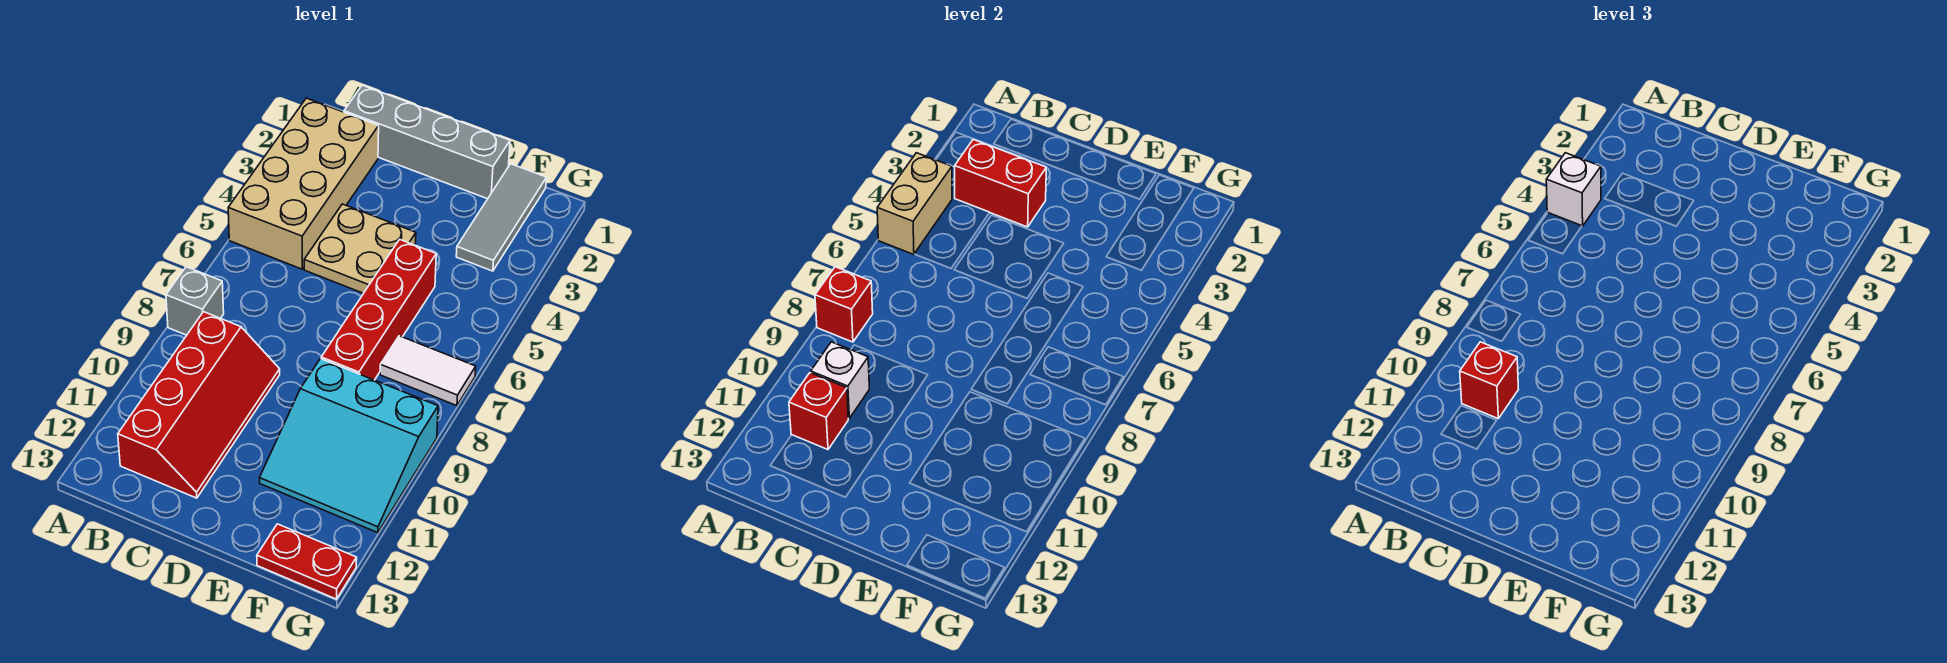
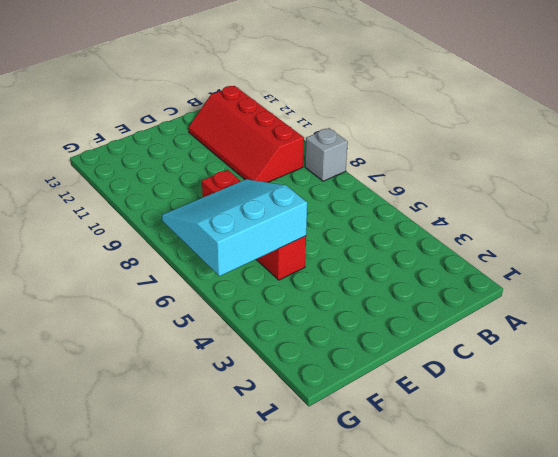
cyan slope E5:G7 level 2 top 5 -> cyan slope E9:G11 level 1 top 9
none -> tan brick A2:B5 level 1
none -> grey brick B1:E1 level 1
none -> tan plate C4:D5 level 1

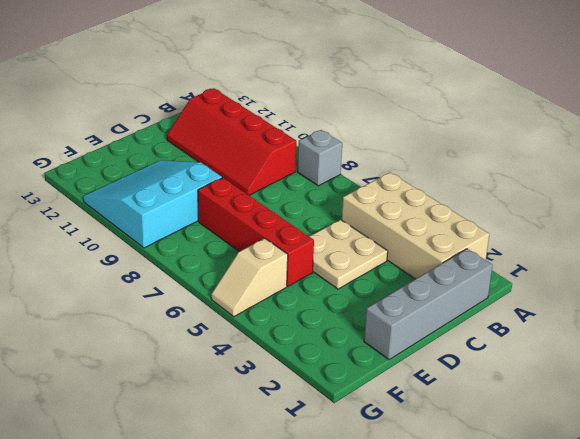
tan slope F5:G5 level 1 top F -> none
none -> grey tile F1:F3 level 1
none -> white tile F7:G7 level 1
none -> red plate F13:G13 level 1

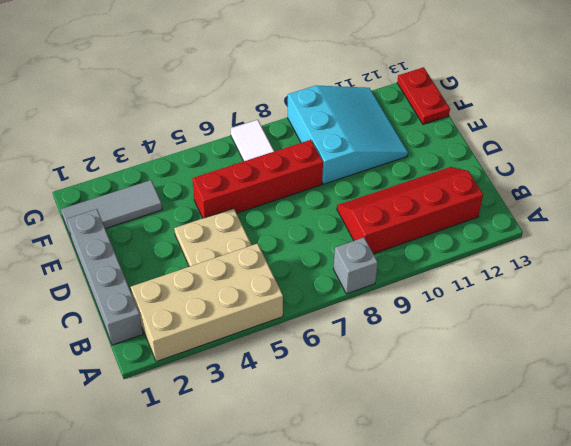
none -> tan brick A4:A5 level 2
none -> red brick A8 level 2
none -> red brick B3:C3 level 2

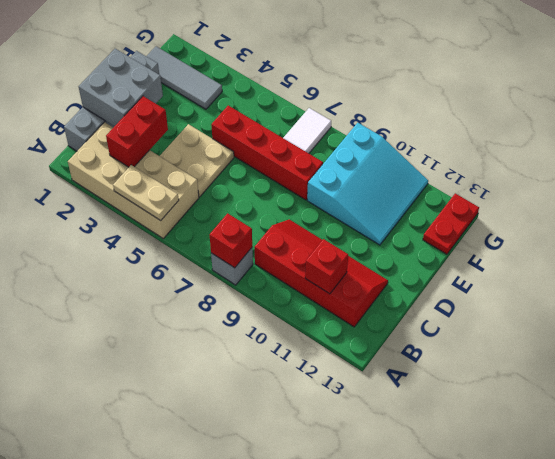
tan plate A4:A5 level 2 -> tan brick A4:A5 level 2
grey brick C1:D2 level 2 -> none
none -> white brick B10 level 2
none -> white brick A4 level 3
none -> red brick B10 level 3

